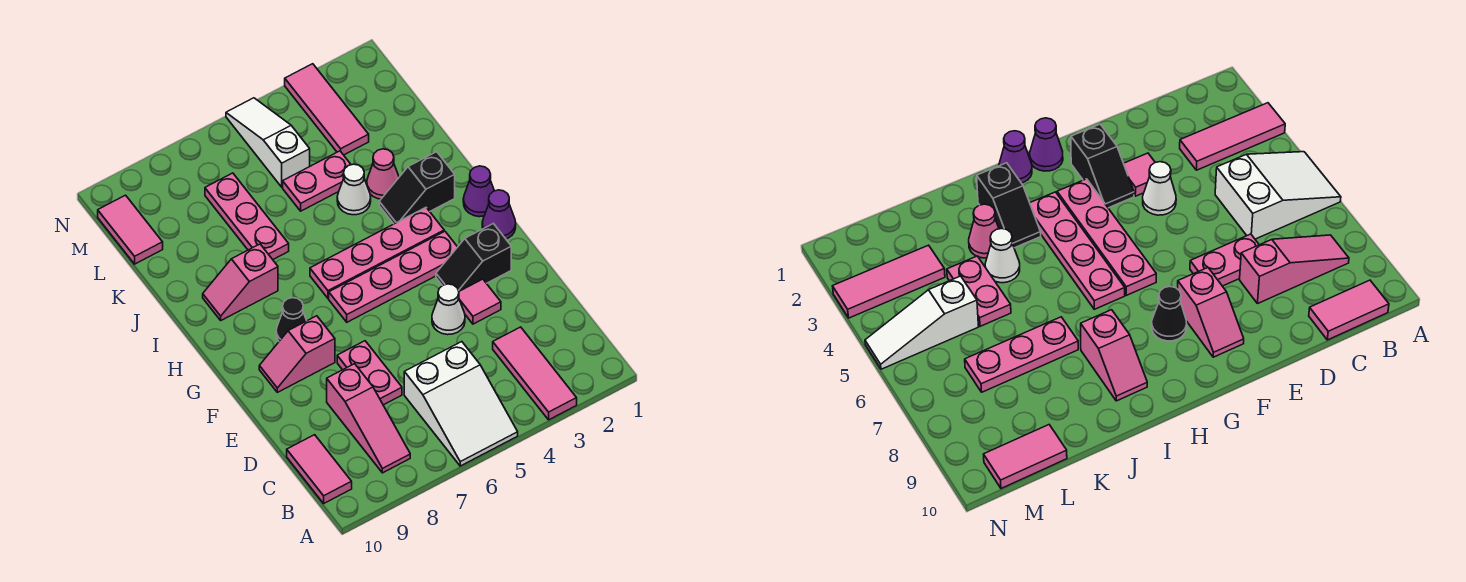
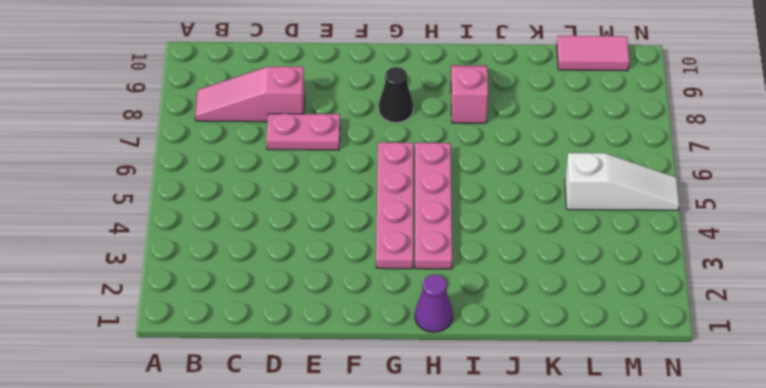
none -> pink tile A3:C3 level 1
none -> white slope A5:C6 level 1 top C
none -> pink tile B10:C10 level 1

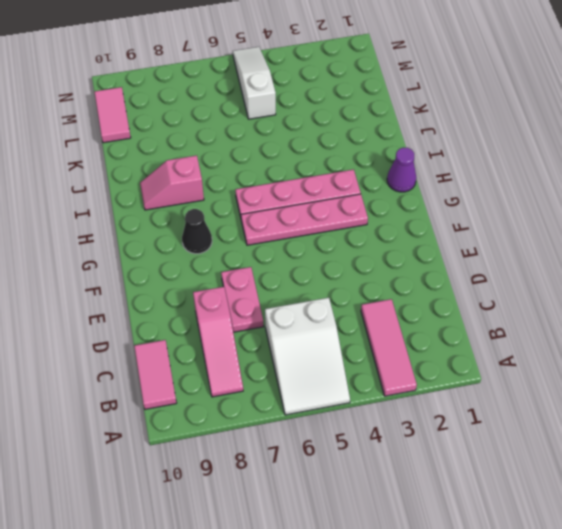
none -> pink tile E3 level 1
none -> white cone E4 level 1
none -> black slope F2:F3 level 1 top 2

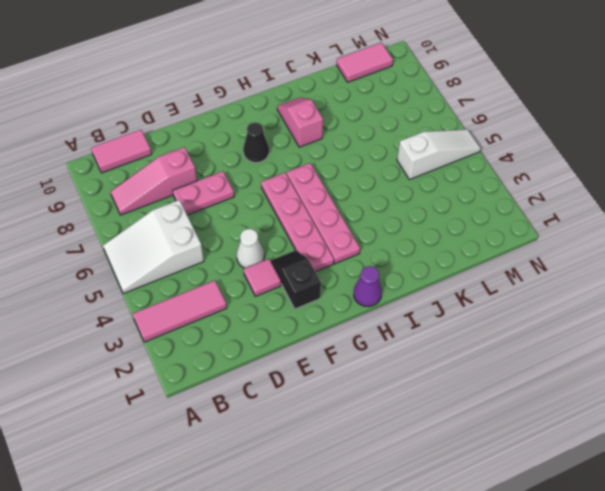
none -> pink slope F8:F9 level 1 top 8
none -> purple cone G1 level 1
none -> black slope I2:I3 level 1 top 2

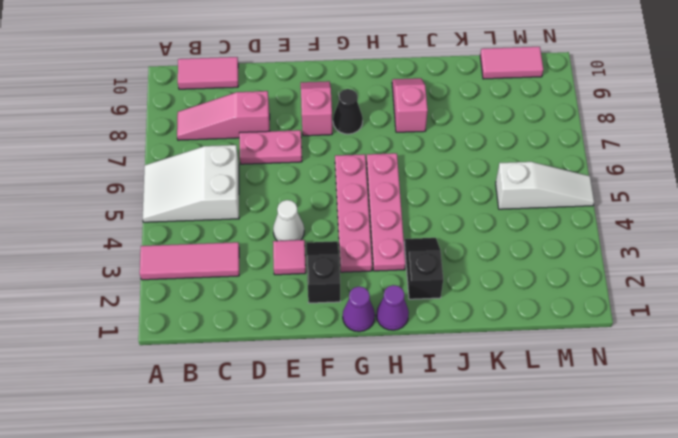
none -> pink cone J3 level 1
none -> white cone J4 level 1
none -> pink plate J7:L7 level 1

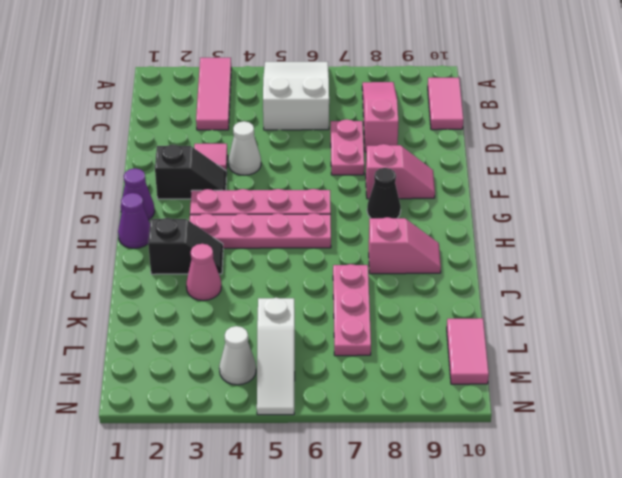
white cone M4 level 1 -> white cone J4 level 1
none -> pink plate K4:K5 level 1
none -> pink tile L3:N3 level 1

